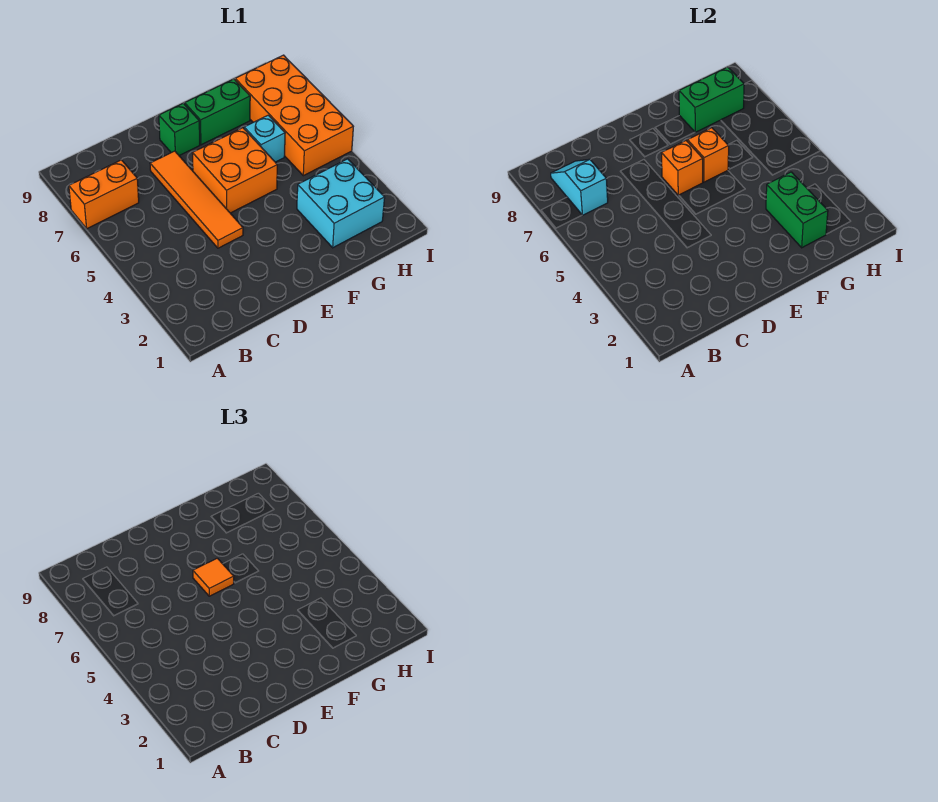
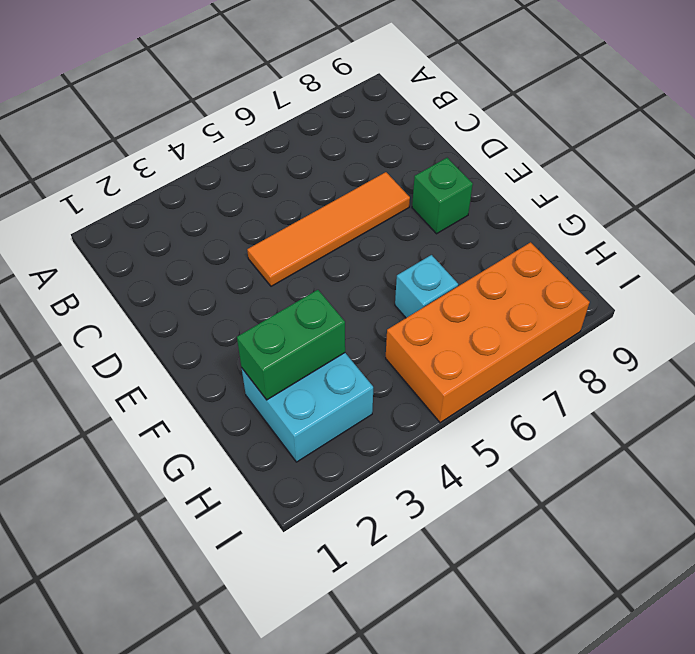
none -> orange brick A7:B7 level 1
none -> orange brick E5:F6 level 1
none -> green brick F8:G8 level 1

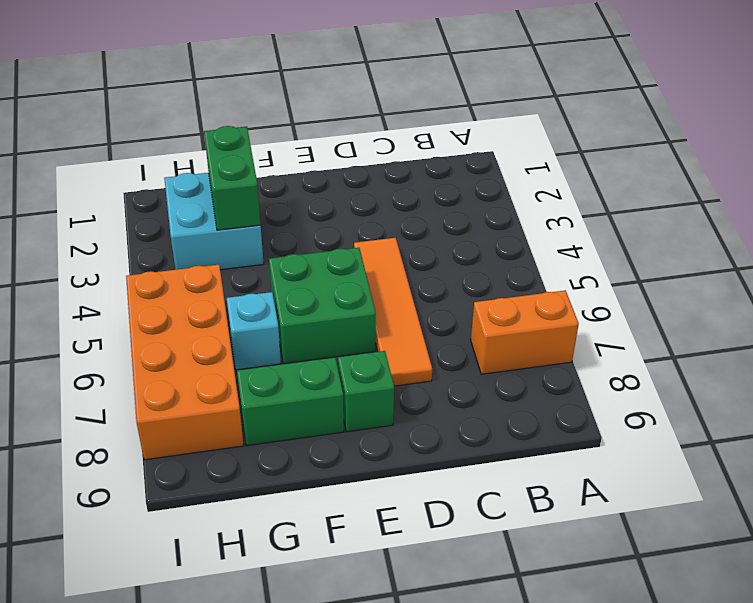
green brick E5:F6 level 1 -> orange brick E5:F6 level 1
none -> cyan slope B7:B8 level 2 top 7
none -> orange brick E6 level 2
none -> orange brick F6 level 2

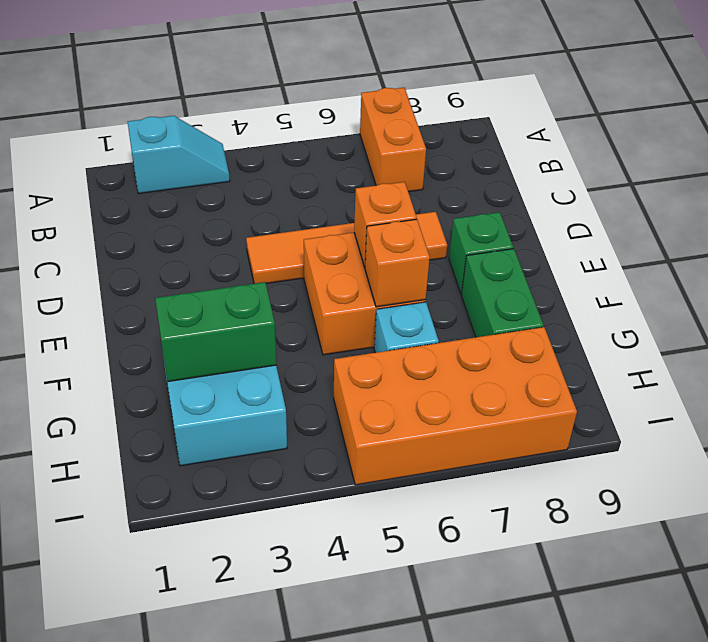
cyan slope A2:A3 level 1 top 2 -> cyan slope B7:B8 level 2 top 7
none -> green brick G8:H8 level 2
none -> orange tile E6 level 3

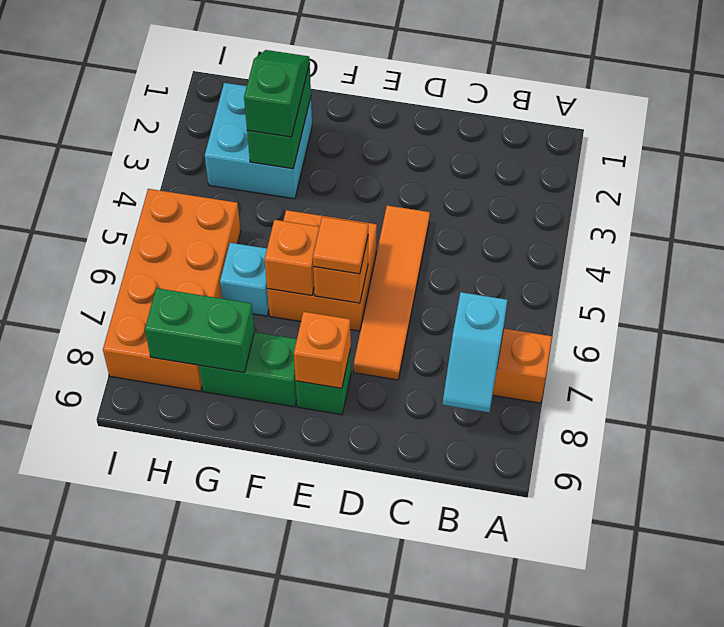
orange brick E8 level 2 -> none
green slope G2:G3 level 3 top 3 -> none

